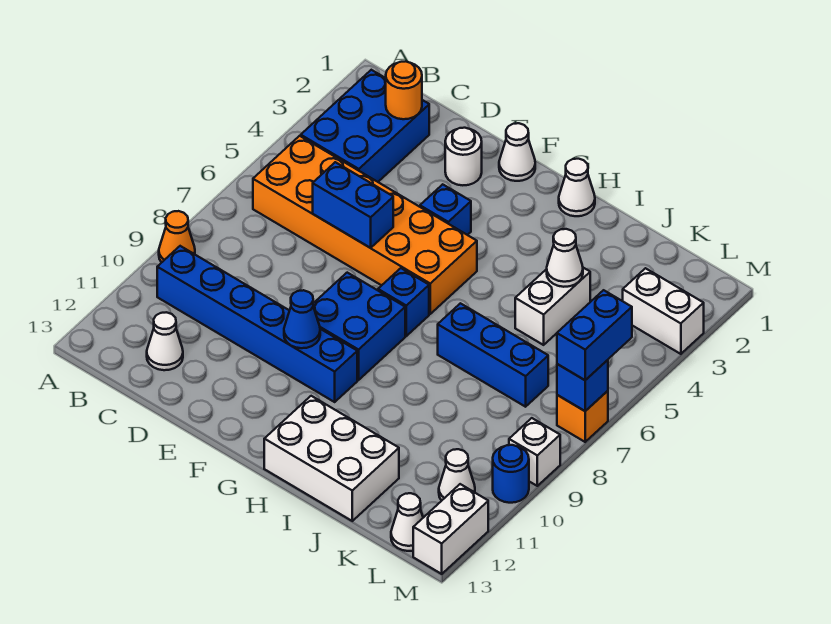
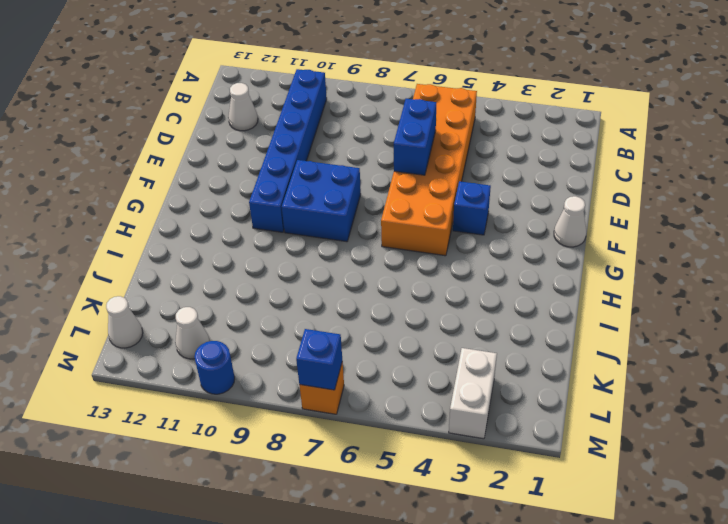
none -> orange cone A9 level 1
none -> blue brick B2:C4 level 1
none -> white round brick E2 level 1

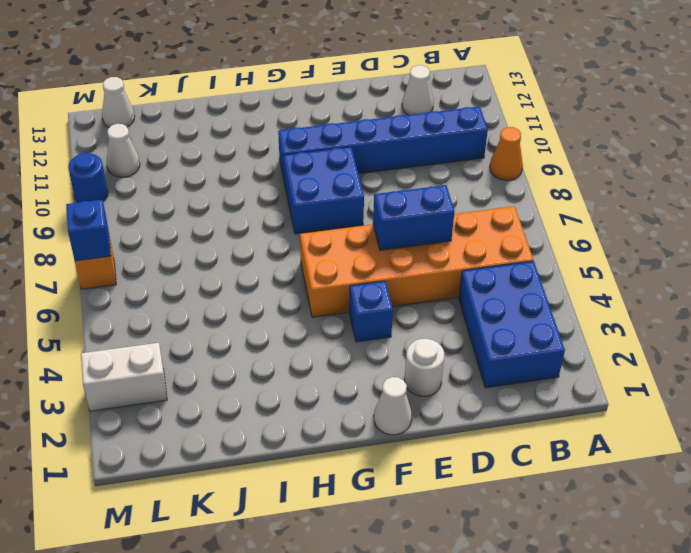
none -> blue brick G7 level 1
none -> white cone H1 level 1
none -> white brick H12:J13 level 1

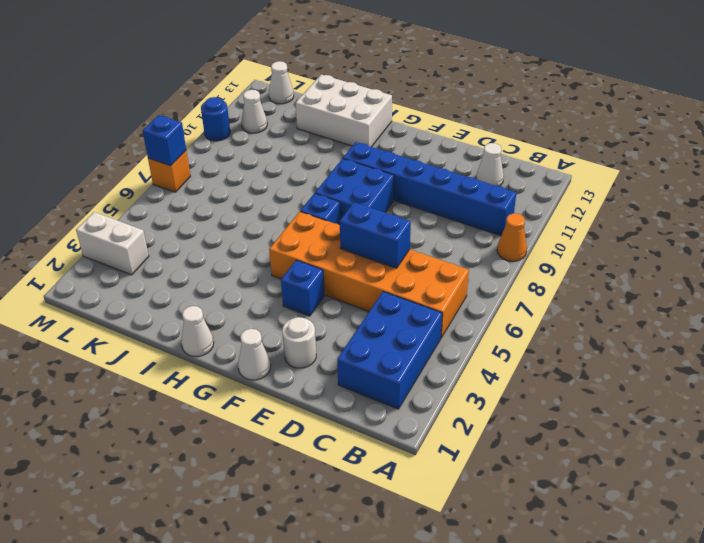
none -> blue brick I7:K7 level 1
none -> white brick J4:J5 level 1
none -> white brick M9 level 1

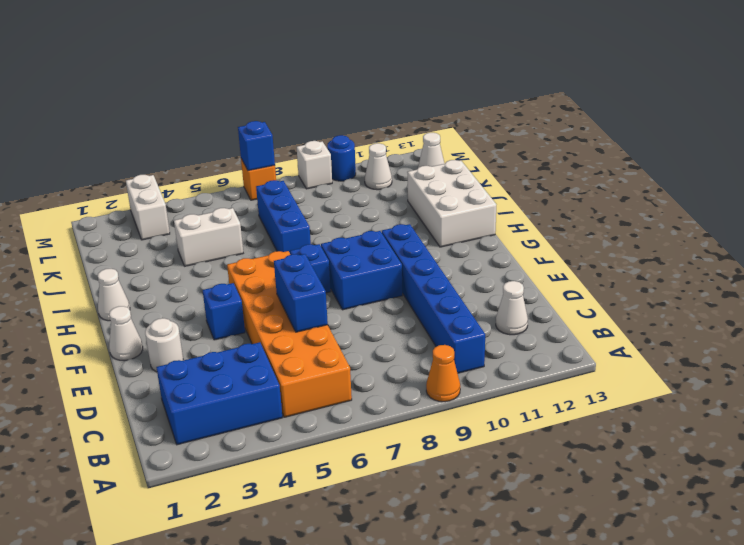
none -> white brick M12:M13 level 1
none -> orange round brick C2 level 2
none -> blue cone F10 level 2

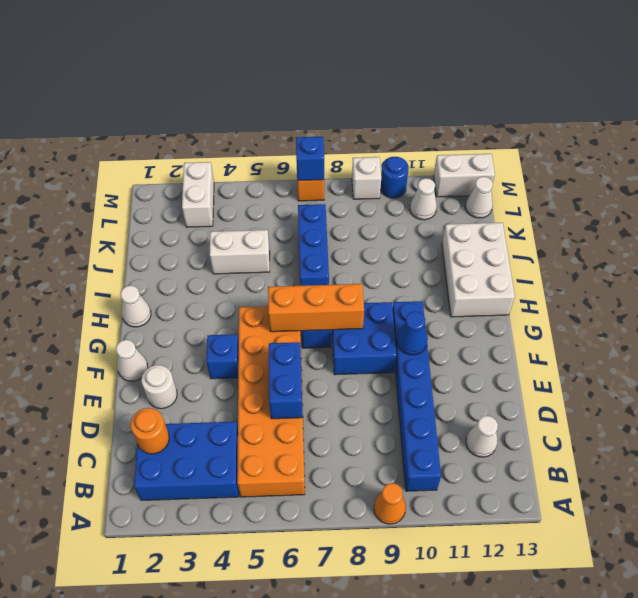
orange brick G6:G8 level 2 -> none
none -> white cone J4 level 2
none -> blue brick M6:M7 level 3

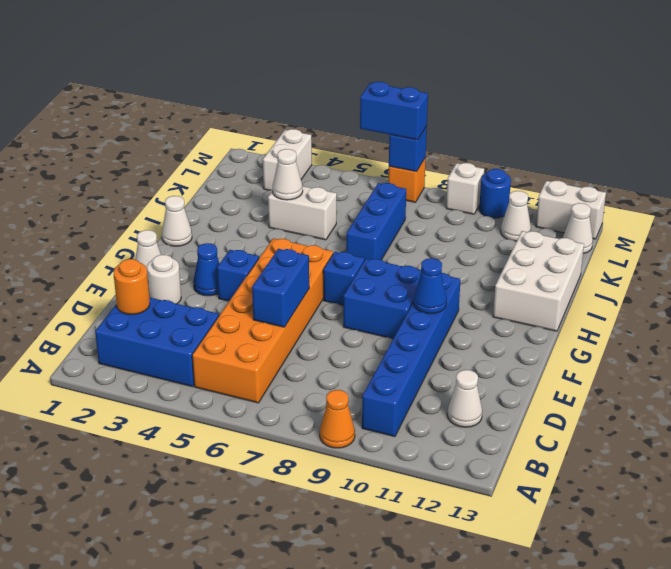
blue cone F3 level 1 -> none

